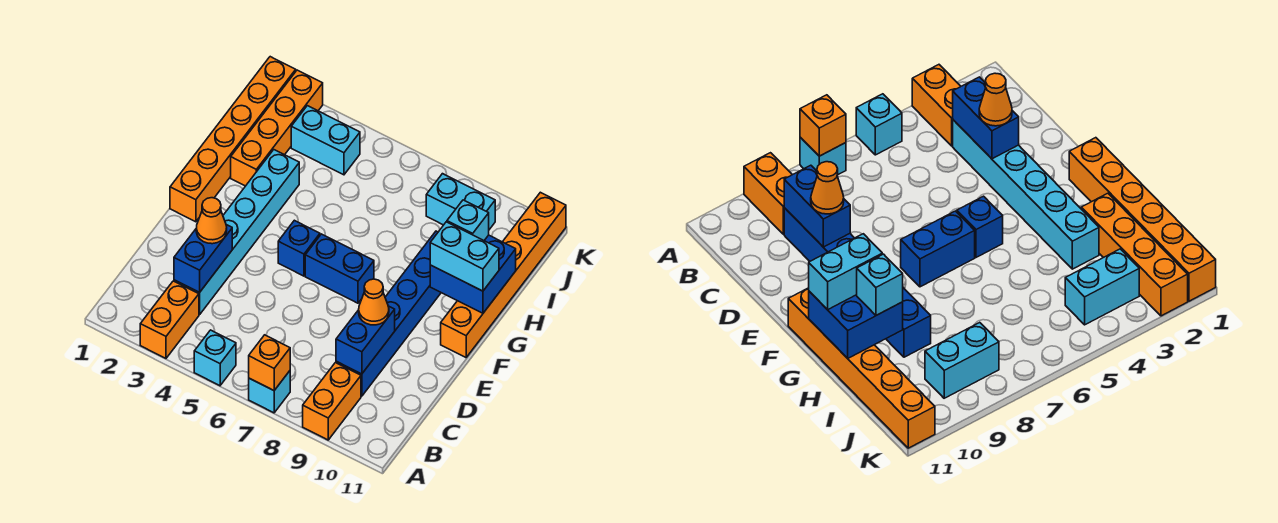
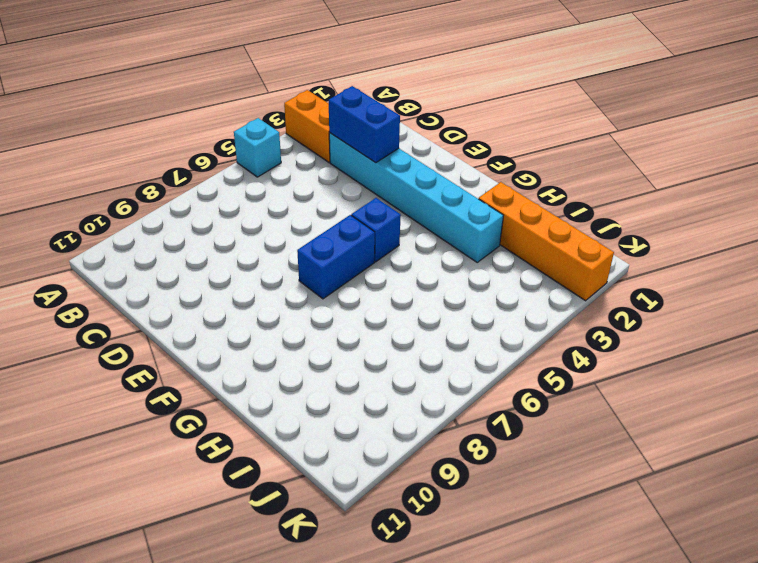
none -> cyan brick A7 level 1
none -> orange brick A9:B9 level 1
none -> blue brick C9:H9 level 1

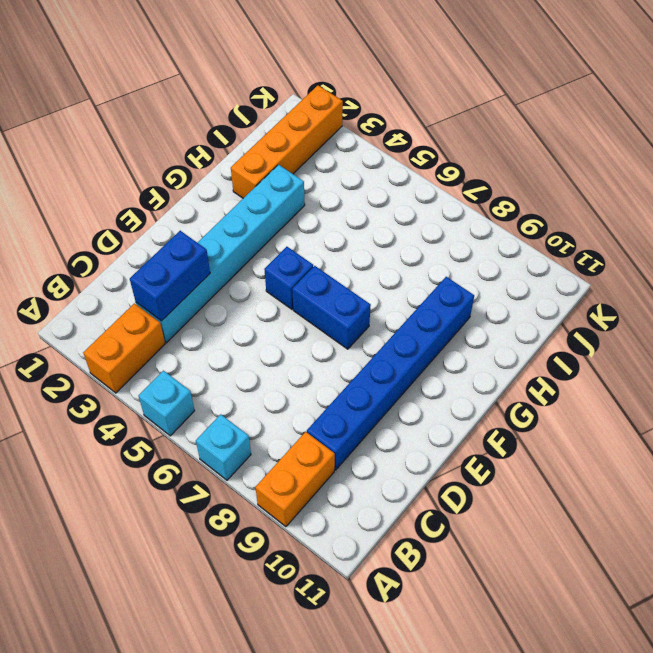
none -> orange brick F1:K1 level 1
none -> orange brick F11:K11 level 1
none -> cyan brick J3:J4 level 1

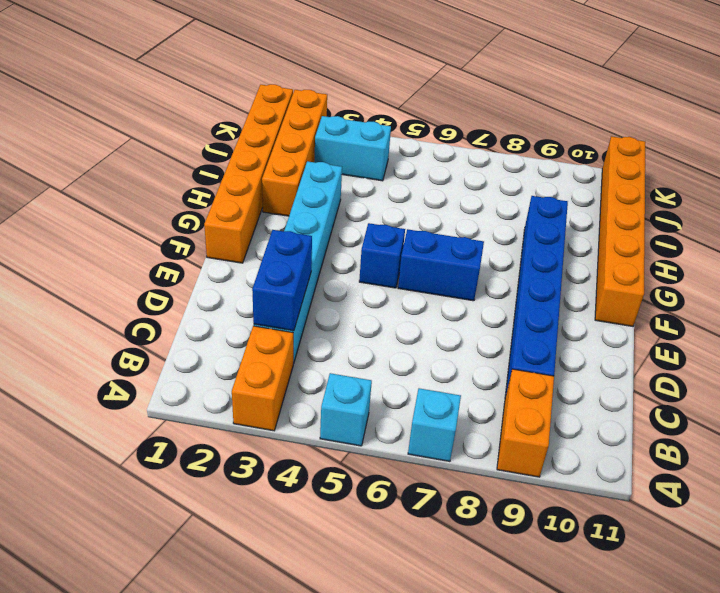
none -> cyan brick J8:J9 level 1
none -> orange brick A7 level 2
none -> blue brick C9:D9 level 2

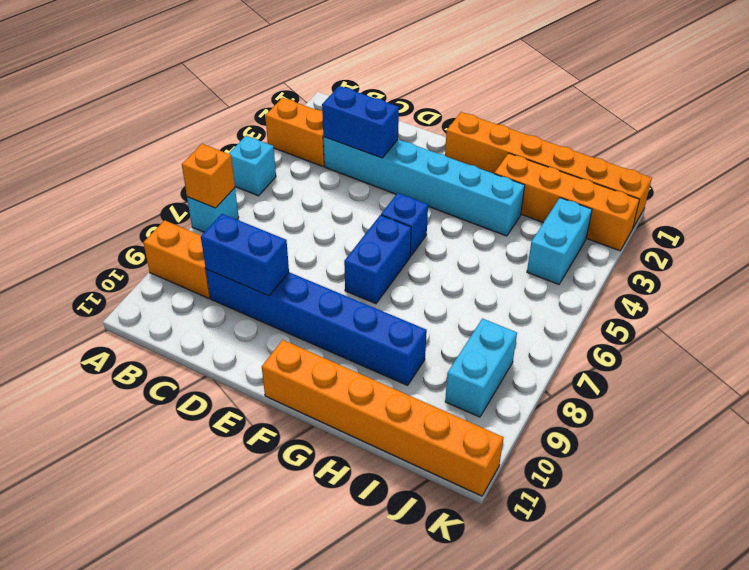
none -> blue brick G10:H11 level 2
none -> orange cone D3 level 3
none -> orange cone D9 level 3

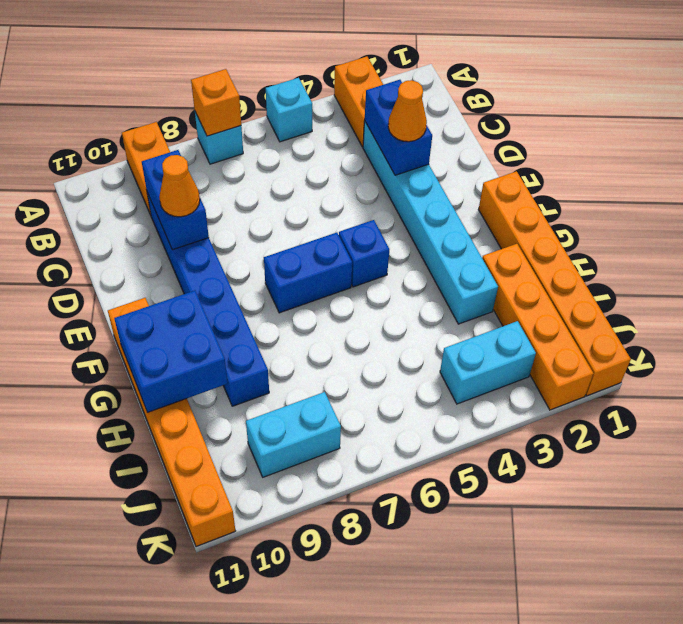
none -> cyan brick G10:G11 level 3
none -> cyan brick H10 level 3

